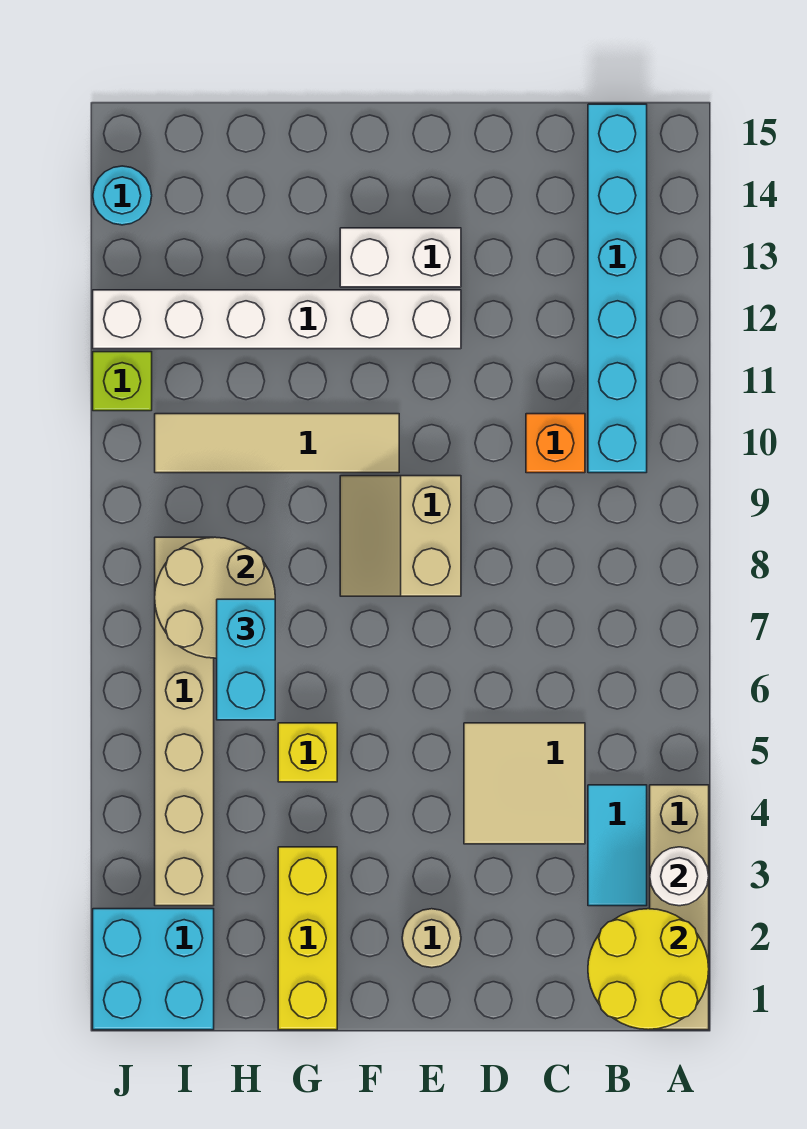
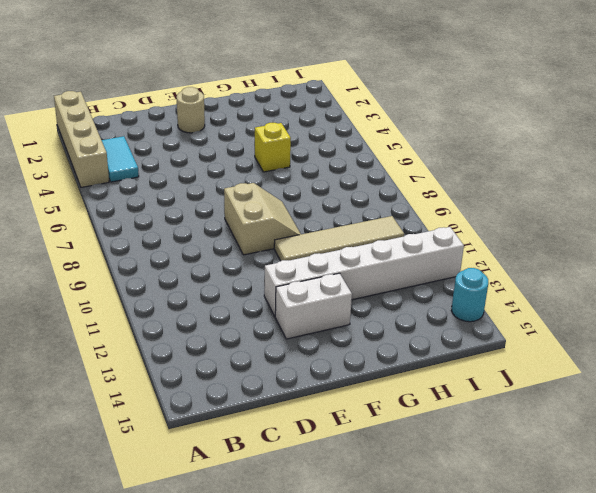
none -> cyan brick B10:B15 level 1
none -> tan tile C4:D5 level 1
none -> orange brick C10 level 1

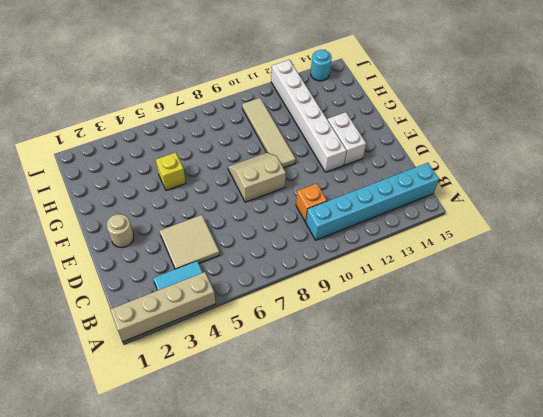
none -> yellow brick G1:G3 level 1
none -> cyan brick I1:J2 level 1
none -> tan brick I3:I8 level 1

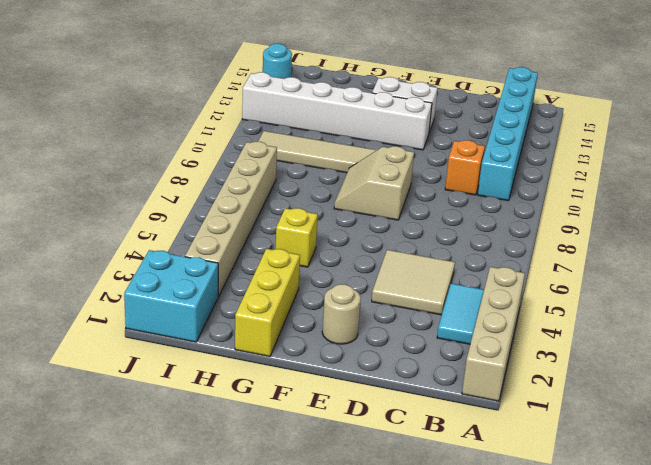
none -> lime brick J11 level 1
none -> yellow round brick A1:B2 level 2
none -> white round brick A3 level 2

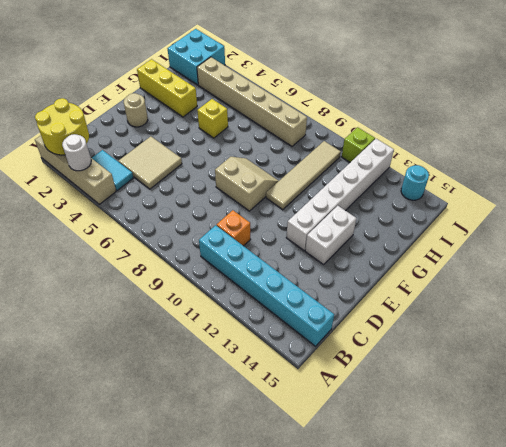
none -> tan round brick H7:I8 level 2
none -> cyan brick H6:H7 level 3

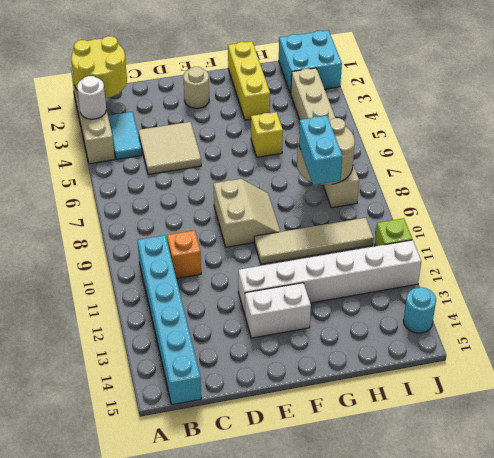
cyan brick H8:H9 level 3 -> cyan brick H6:H7 level 3

